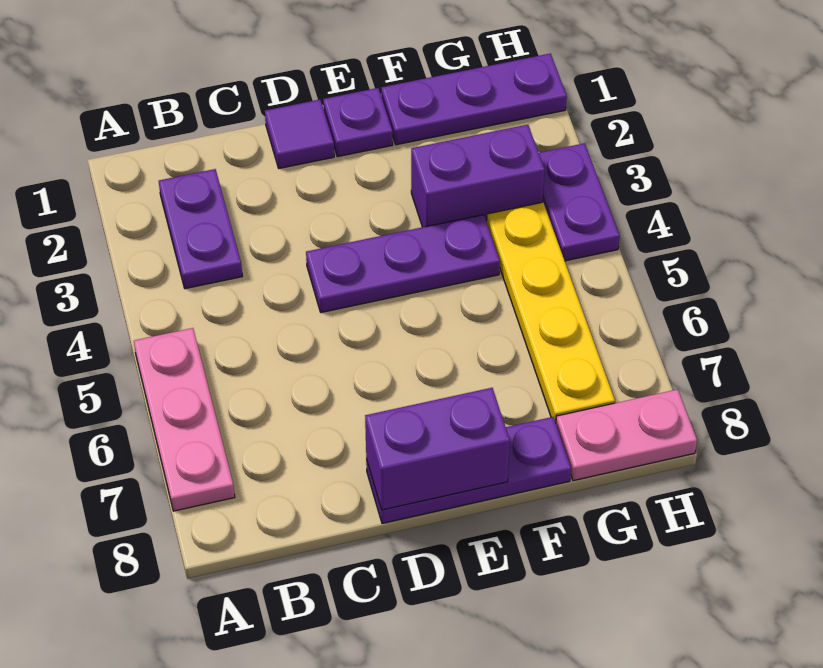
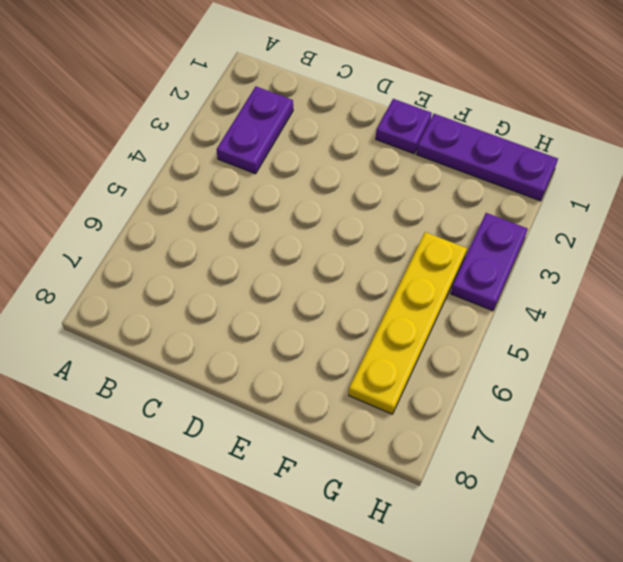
none -> pink plate A5:A7 level 1
none -> purple tile D1 level 1
none -> purple plate D4:F4 level 1

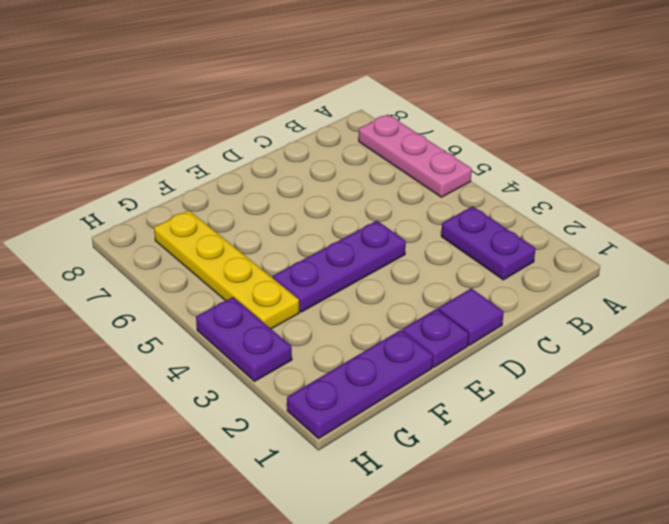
none -> purple plate D8:F8 level 1
none -> purple brick F3:G3 level 1
none -> pink plate G8:H8 level 1

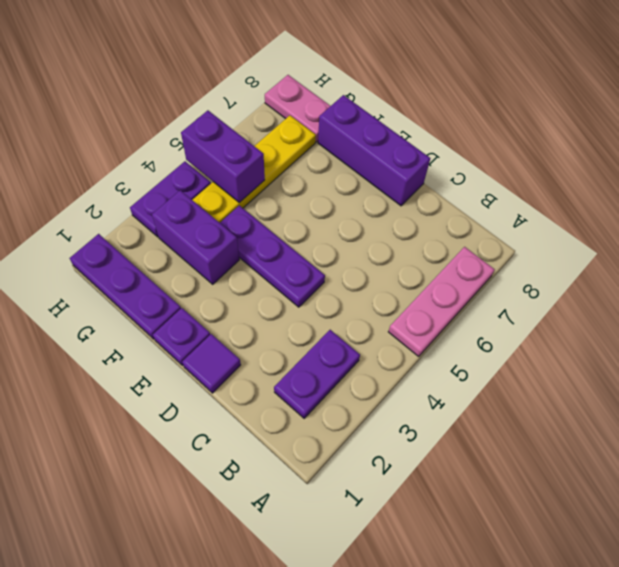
purple brick D8:F8 level 1 -> purple plate D8:F8 level 1
purple brick G5:H5 level 2 -> purple brick D8:E8 level 2

